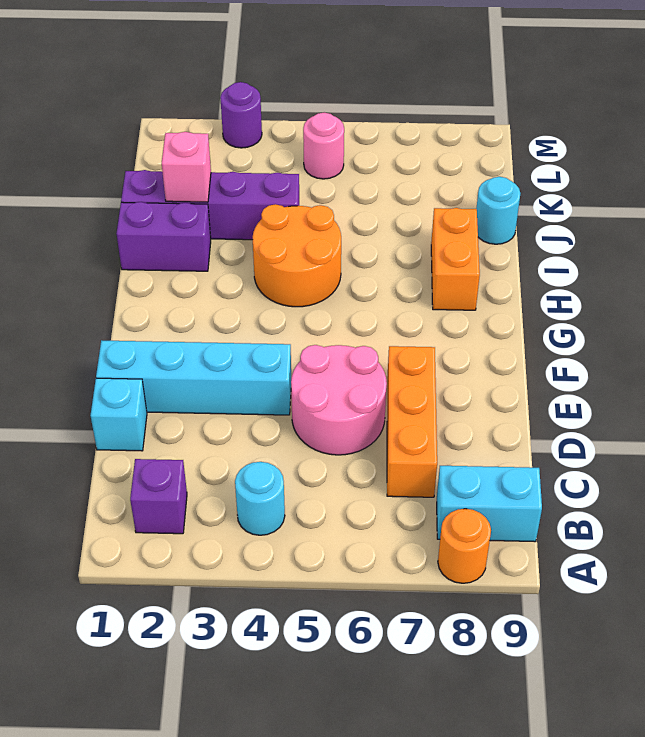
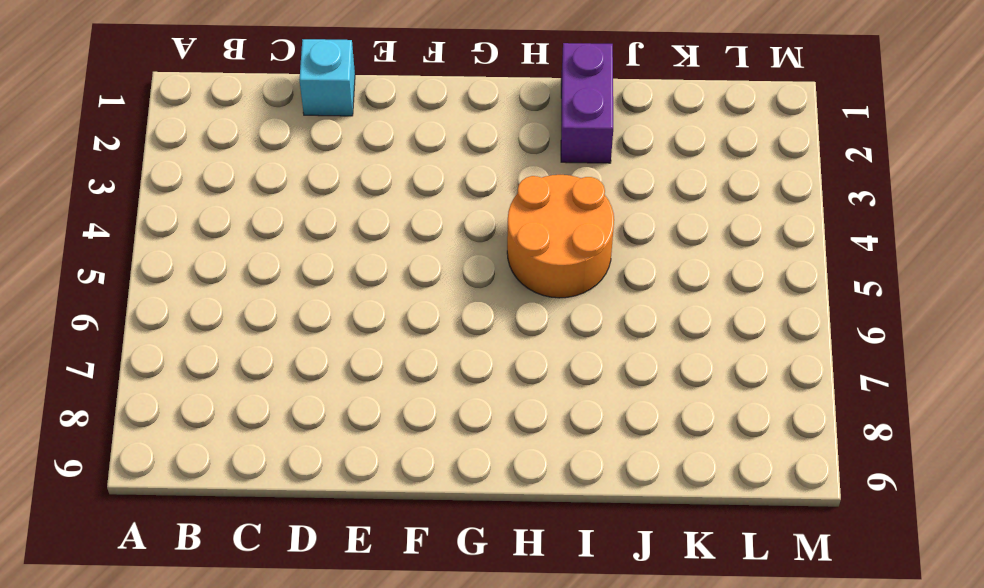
none -> orange round brick A8 level 1
none -> purple brick B2 level 1
none -> cyan round brick B4 level 1

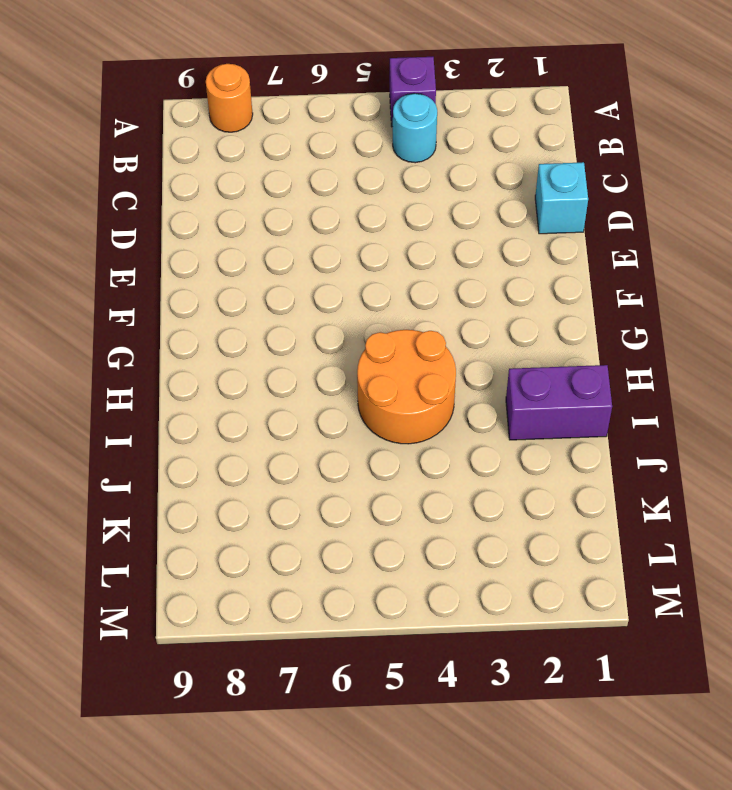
purple brick A4 level 1 -> purple brick B2 level 1
none -> cyan brick B8:B9 level 1
none -> orange brick C7:E7 level 1
none -> pink round brick D5:E6 level 1

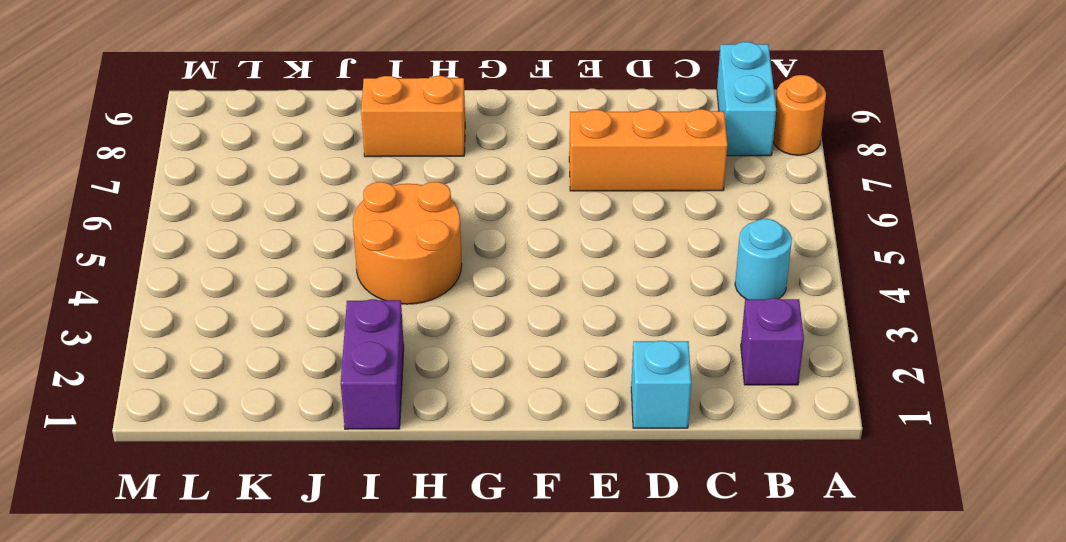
none -> pink round brick D5:E6 level 1
none -> cyan brick E1:E4 level 1
none -> purple brick J1:J4 level 1

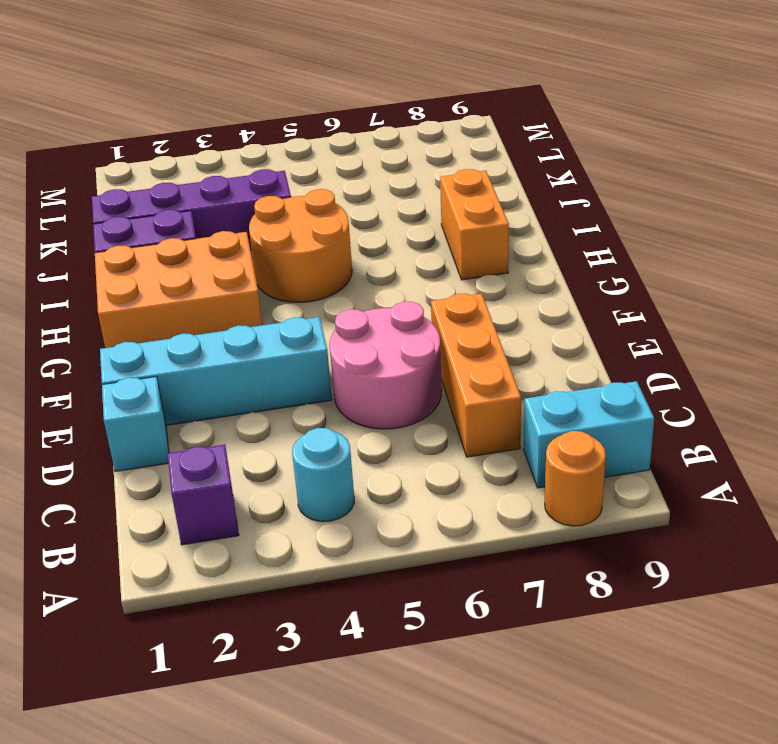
orange brick G1:H3 level 1 -> none
none -> cyan round brick J9 level 1
none -> pink round brick L5 level 1
none -> purple round brick M3 level 1

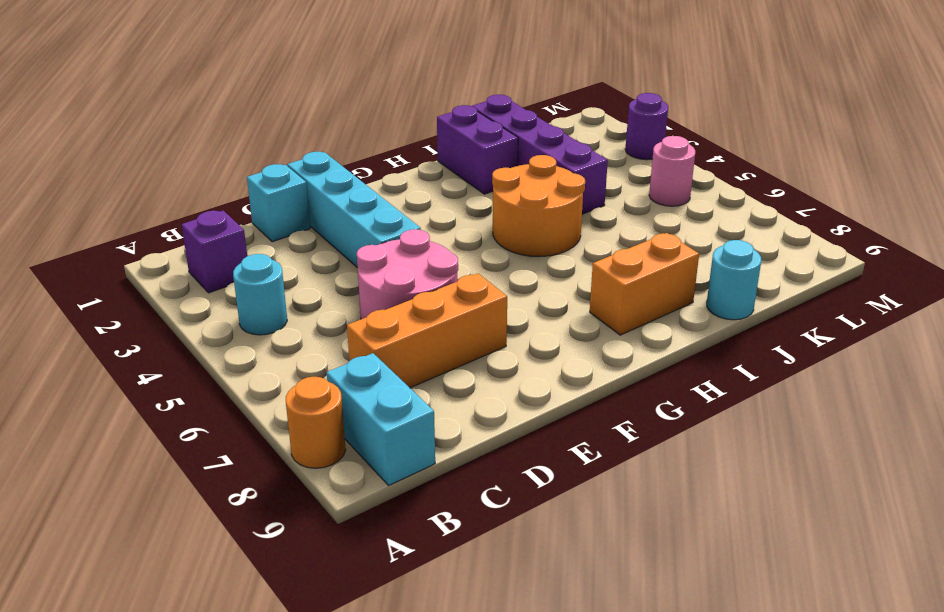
none -> pink brick J2 level 2

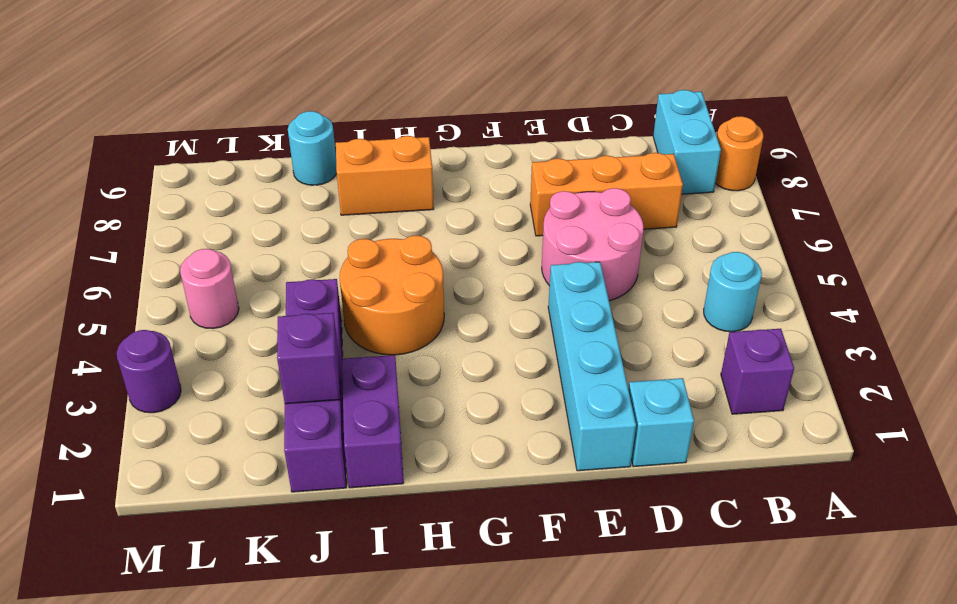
purple brick J2 level 2 -> pink brick J2 level 2

